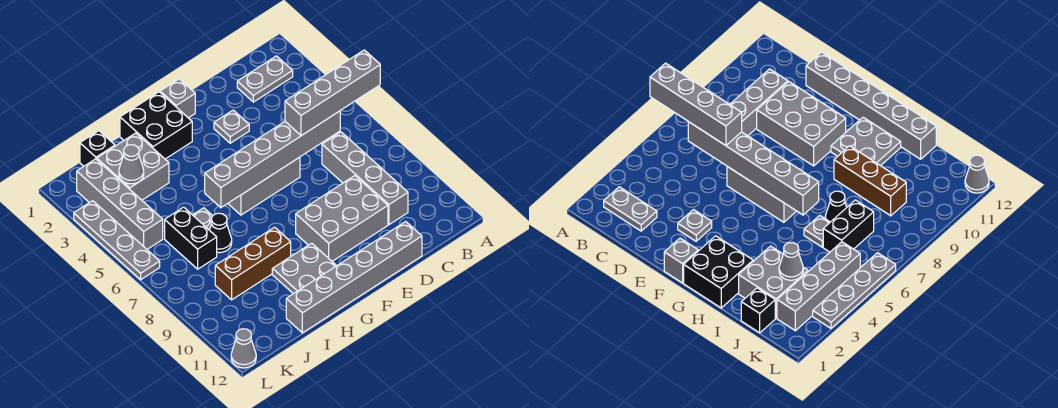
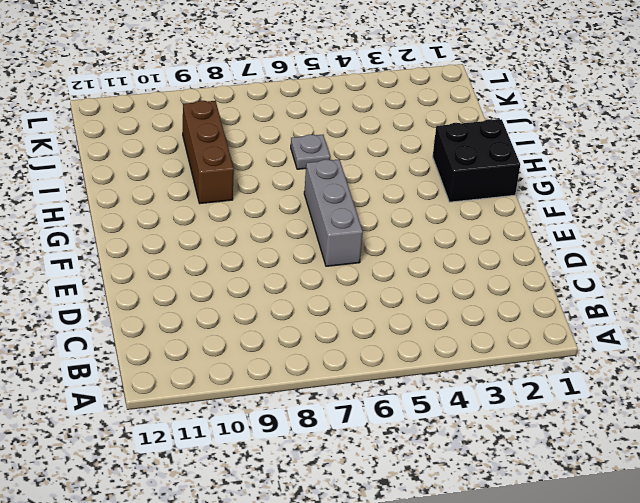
none -> grey plate B2:C2 level 1
none -> grey brick C7:C10 level 1
none -> grey brick D9:F10 level 1

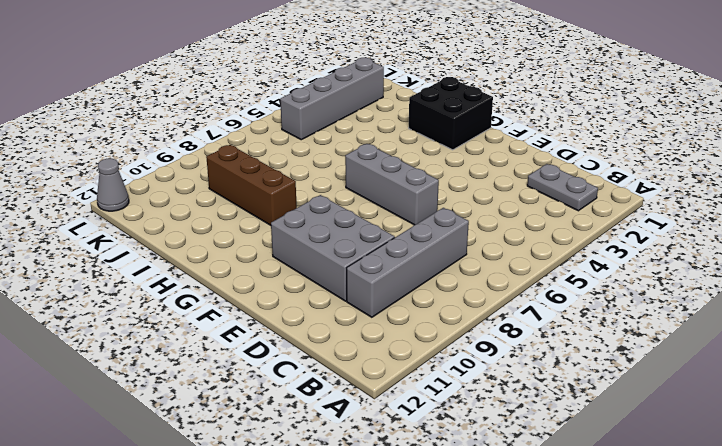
none -> grey brick D12:I12 level 1
none -> grey plate E3 level 1
none -> grey brick F1 level 1

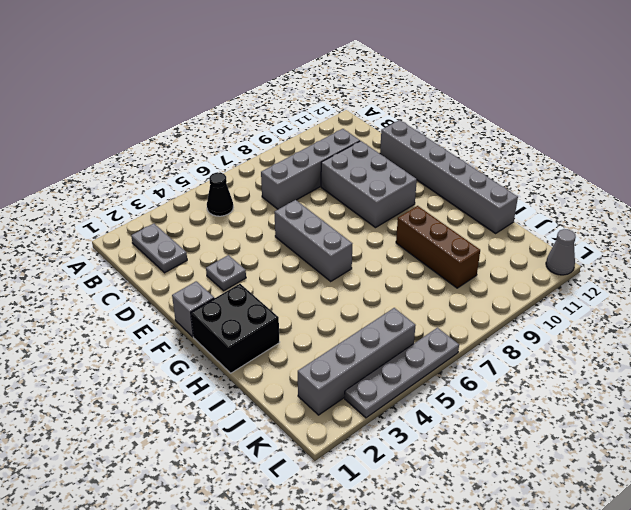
black cone B5 level 1 -> black cone I7 level 1
none -> grey plate G10:H11 level 1
none -> grey brick I2:J3 level 1
none -> grey plate I6 level 1

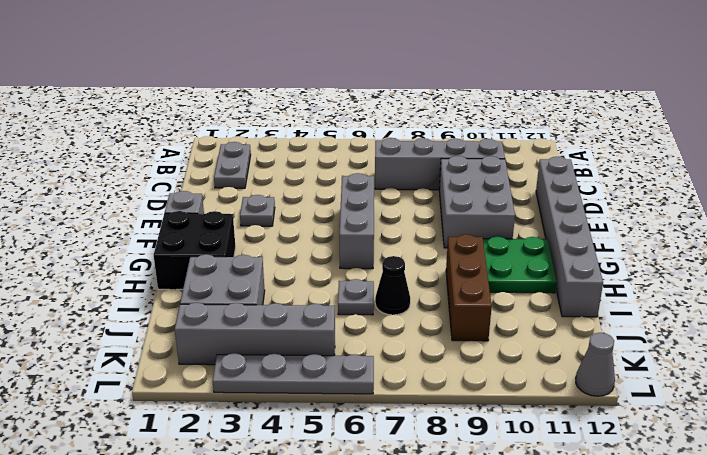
green plate G10:H11 level 1 -> grey plate G10:H11 level 1
none -> black brick J1 level 1
none -> black brick J6:J7 level 1
none -> grey brick C6:H6 level 2

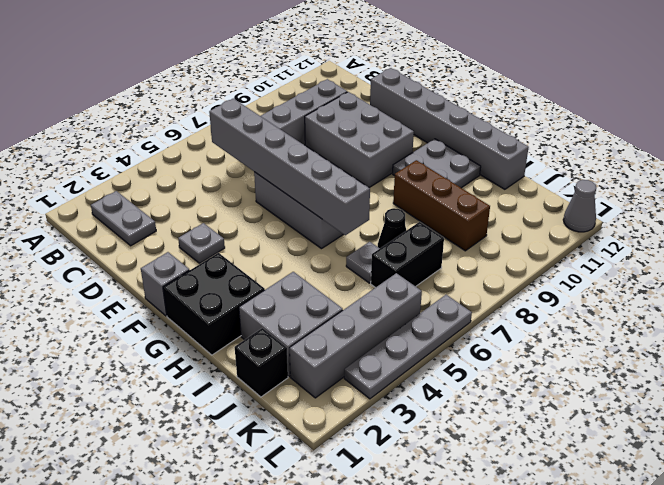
none -> grey cone J3 level 2
none -> grey brick A6:D6 level 3

